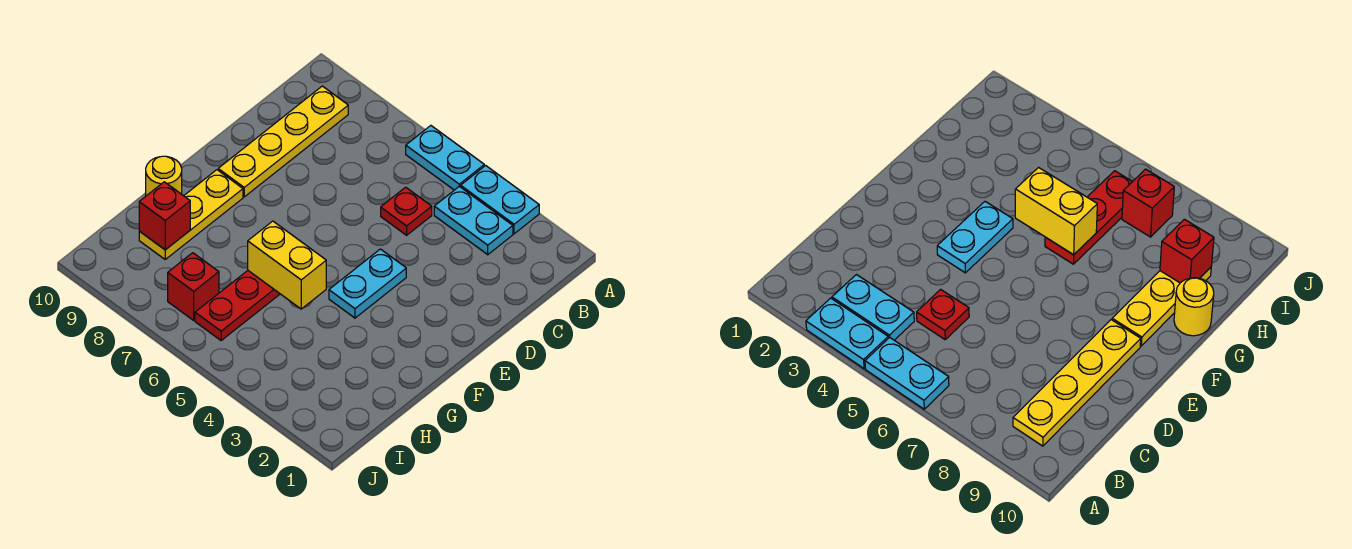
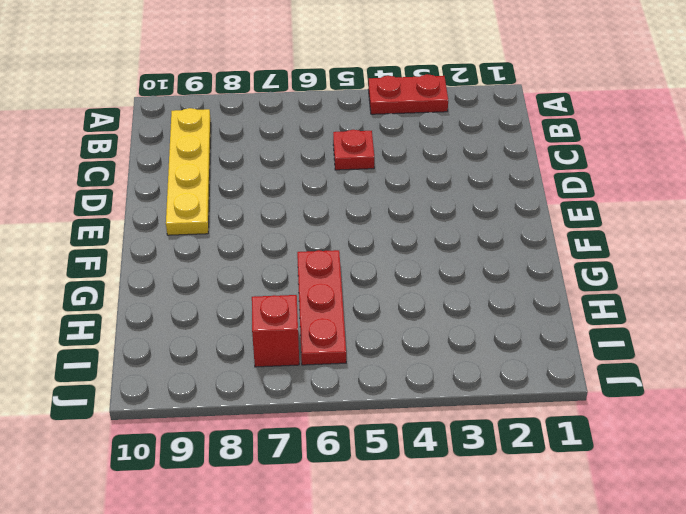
red plate A3:A4 level 1 -> cyan plate A3:A4 level 1
none -> cyan plate A5:A6 level 1
none -> cyan plate B3:B4 level 1
none -> cyan plate E4:F4 level 1

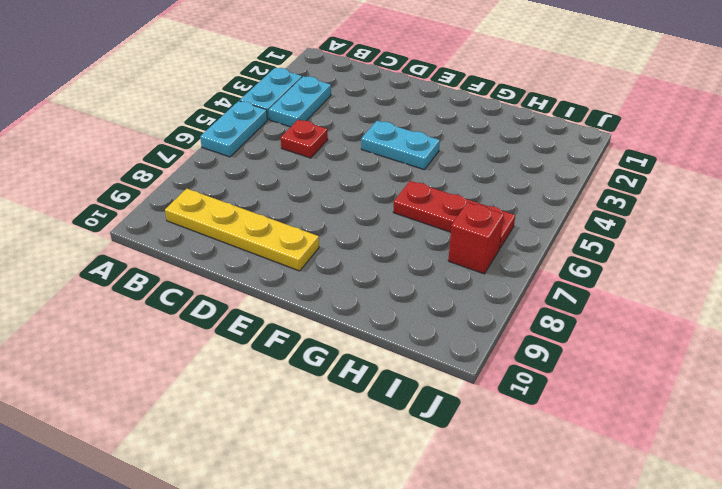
none -> yellow plate F9:H9 level 1
none -> yellow round brick G10 level 1
none -> yellow brick G5:G6 level 2

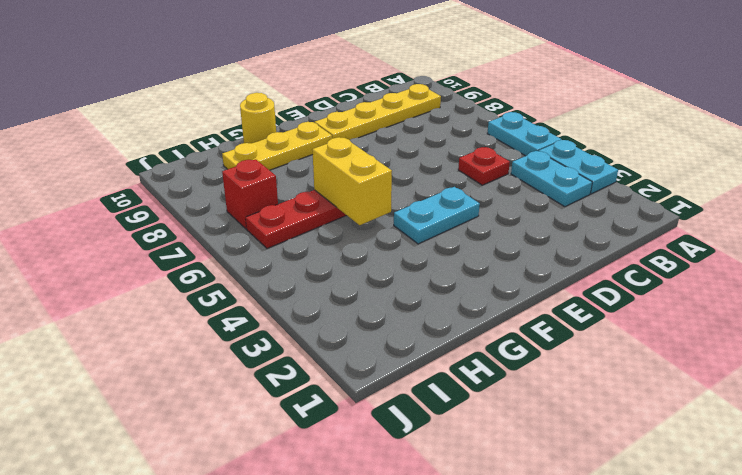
none -> red brick H9 level 2

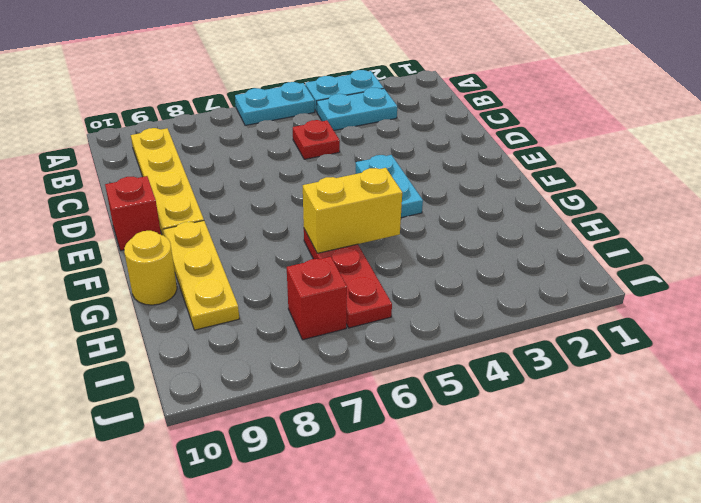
red brick E10 level 1 -> red brick H9 level 2

